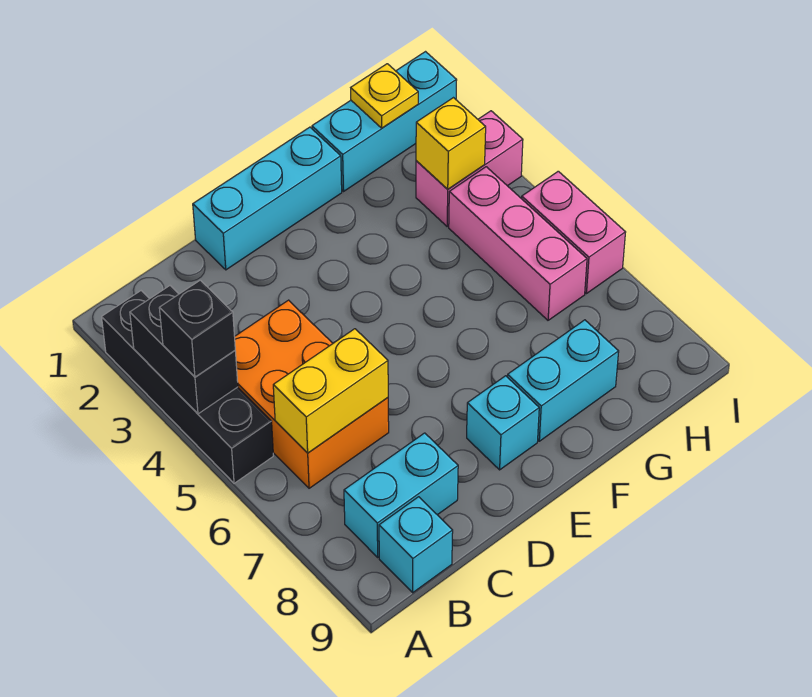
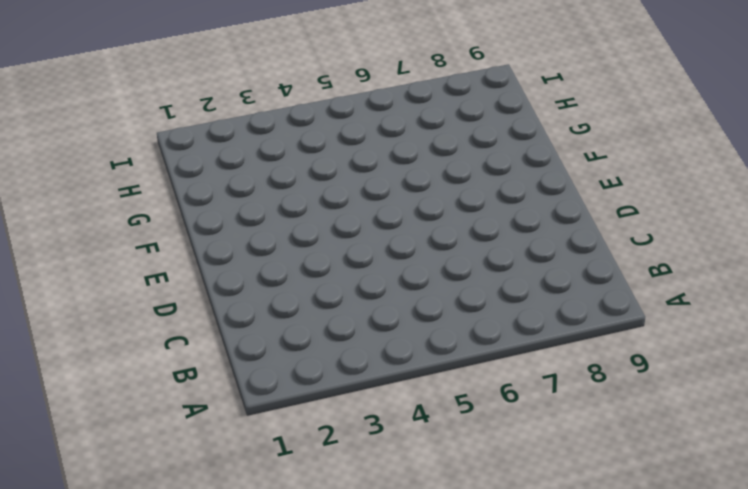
none -> black brick A2:A5 level 1
none -> orange brick B4:C6 level 1
none -> cyan brick B8:C8 level 1

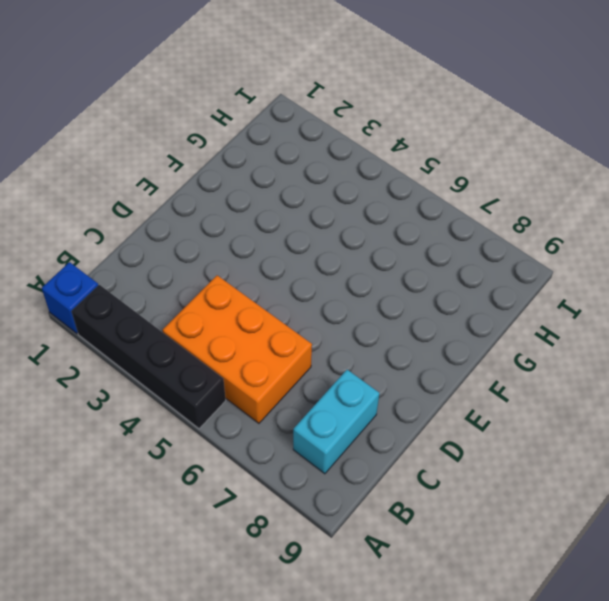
blue brick A1 level 1 -> none
none -> cyan brick B9 level 1
none -> cyan brick D1:F1 level 1
none -> cyan brick E8 level 1

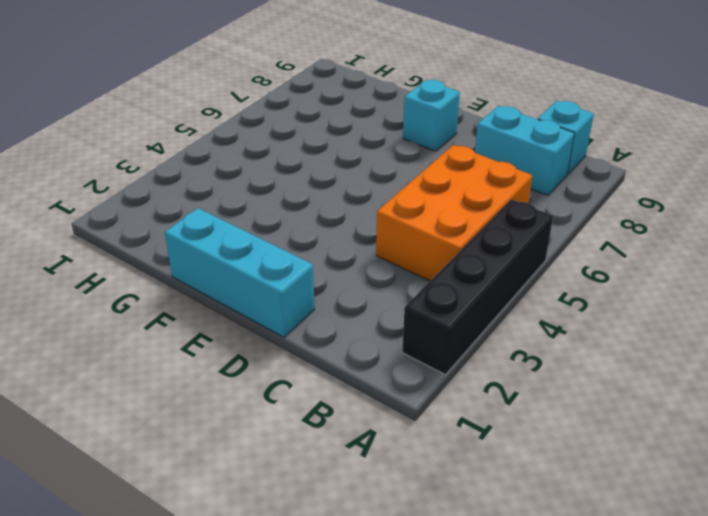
none -> cyan brick F8:G8 level 1
none -> cyan brick G1:I1 level 1
none -> pink brick H3:I3 level 1

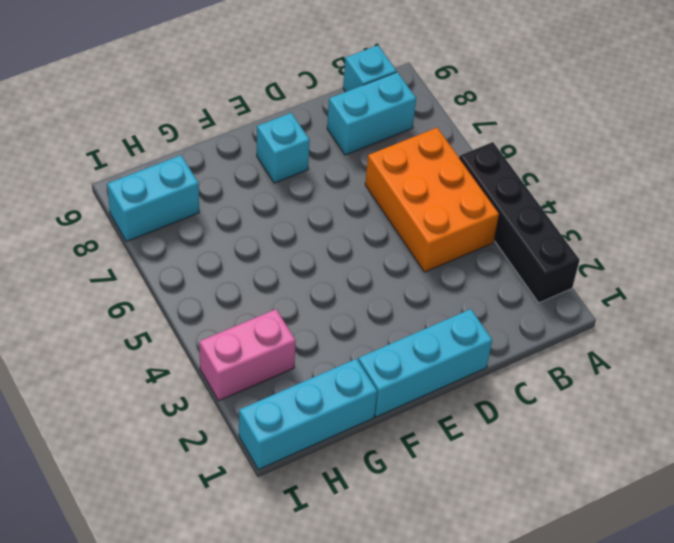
cyan brick H8:I8 level 1 -> cyan brick F8:G8 level 1
none -> pink brick H4:H6 level 1
none -> pink brick I5:I6 level 1
none -> black brick A3:A4 level 2

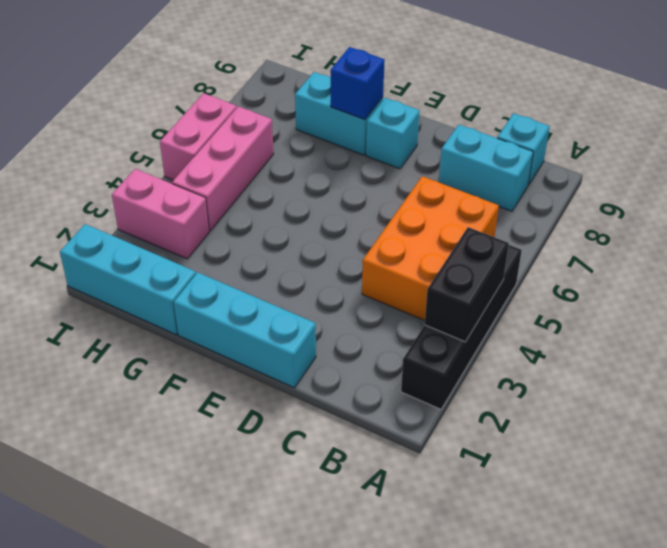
blue brick F8 level 2 -> none
none -> yellow brick B6:C6 level 2
none -> yellow plate H1 level 2
none -> yellow brick H3 level 2

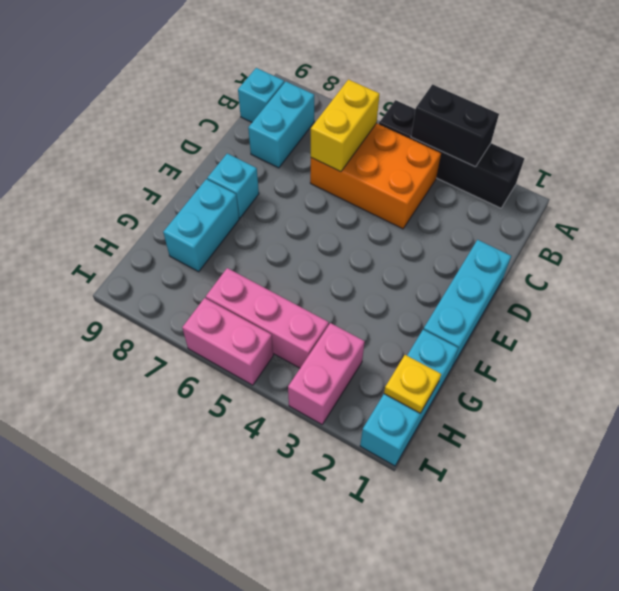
none -> yellow brick H3 level 2
none -> black brick A4 level 3

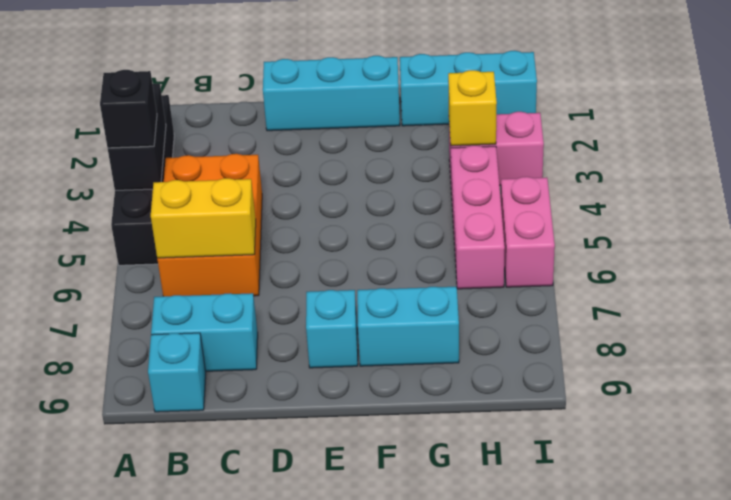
none -> yellow plate H1 level 2

